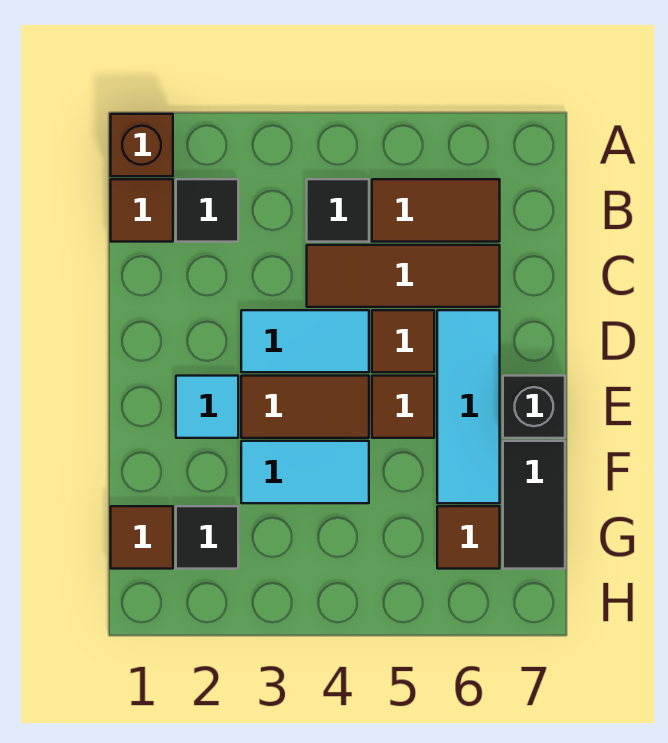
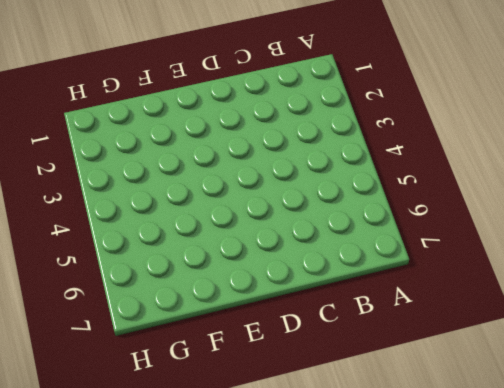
none -> brown brick A1 level 1
none -> brown tile B1 level 1
none -> black tile B2 level 1

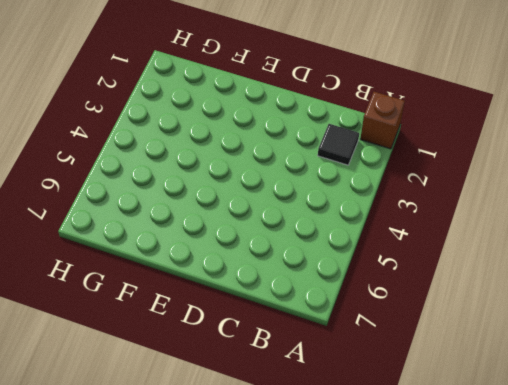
none -> brown tile B1 level 1
none -> black tile B4 level 1
none -> brown tile B5:B6 level 1

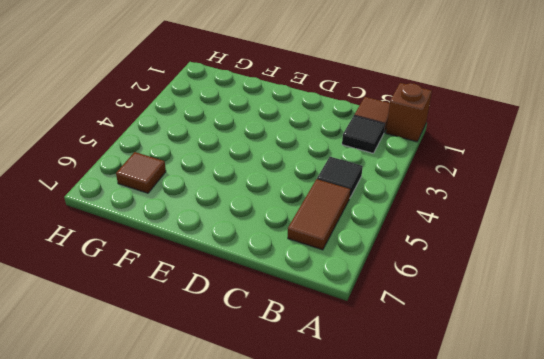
none -> brown tile C4:C6 level 1
none -> cyan tile D3:D4 level 1
none -> brown tile D5 level 1

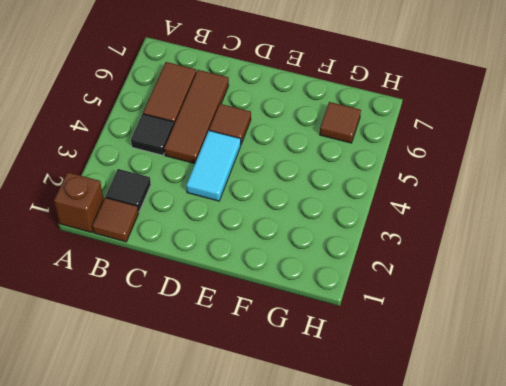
none -> cyan tile D6:F6 level 1
none -> cyan tile E2 level 1
none -> brown tile E3:E4 level 1

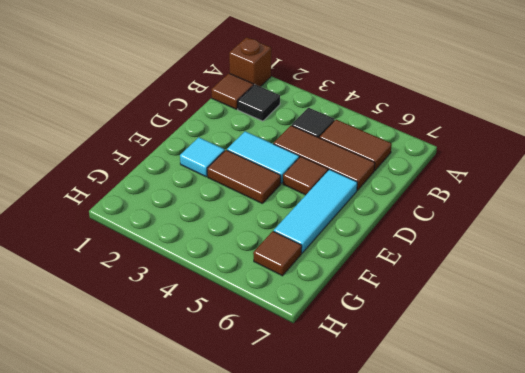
none -> brown tile E5 level 1
none -> black brick E7 level 1
none -> cyan tile F3:F4 level 1

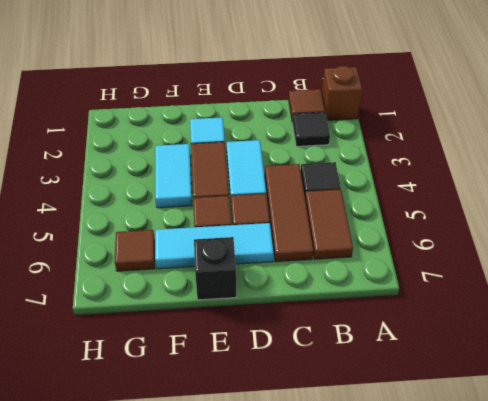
none -> black tile F7:G7 level 1
none -> brown tile G1 level 1
none -> black tile G2 level 1

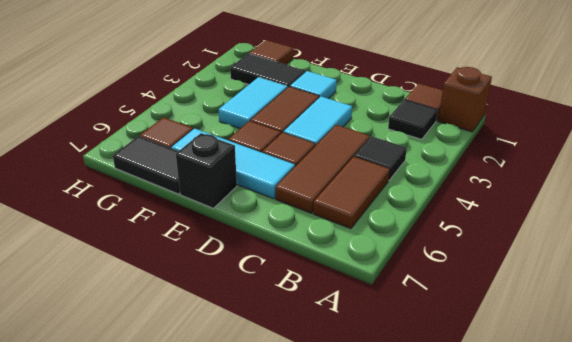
black tile F2:G2 level 1 -> black tile G2 level 1

